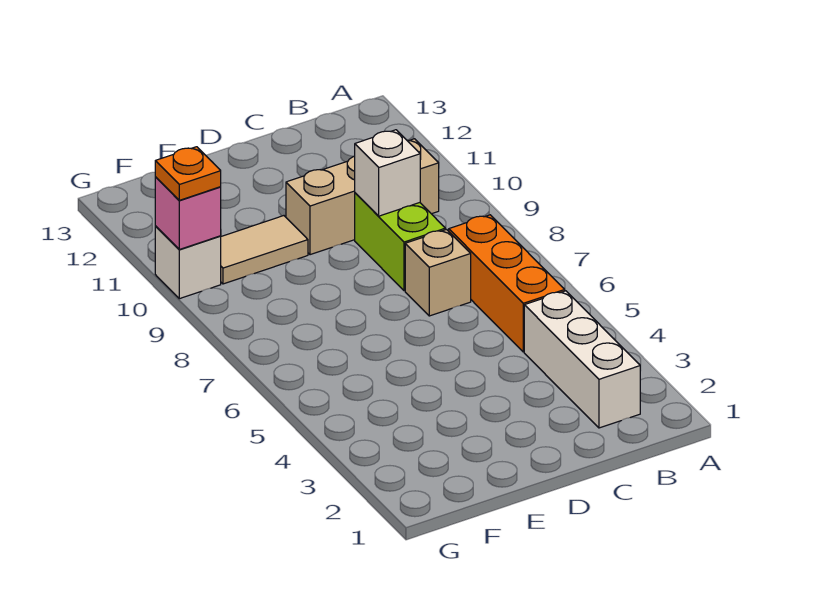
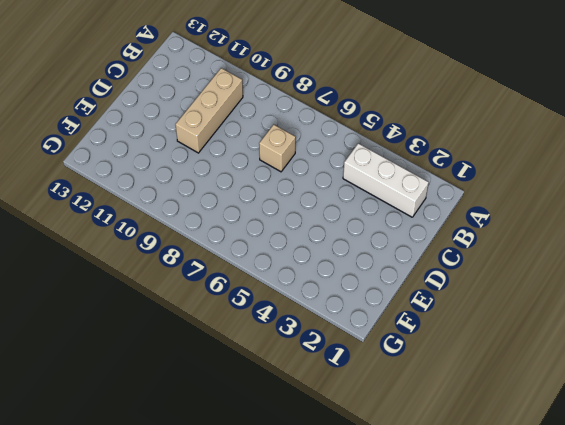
none -> orange brick B5:B7 level 1
none -> lime brick C8:C9 level 1

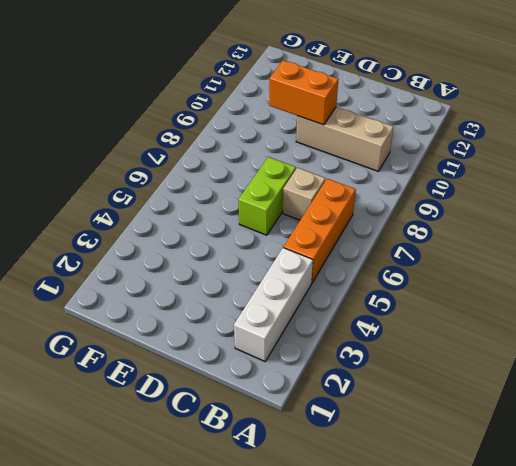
lime brick D6:D7 level 1 -> lime brick C8:C9 level 1
orange brick D10:E10 level 2 -> none
none -> tan tile E10:F10 level 1
none -> white brick G10 level 1

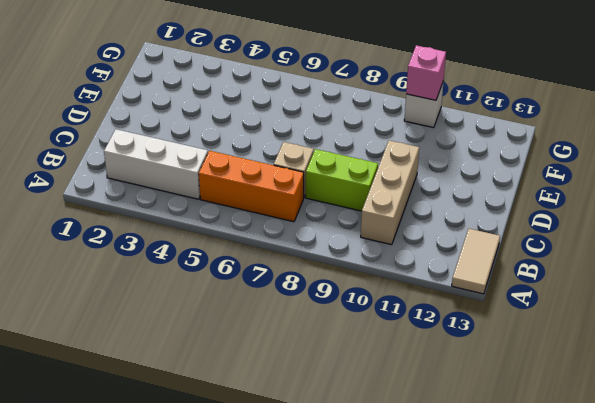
tan tile A13:B13 level 1 -> tan tile E10:F10 level 1
none -> white brick C9 level 2
none -> orange plate G10 level 3

